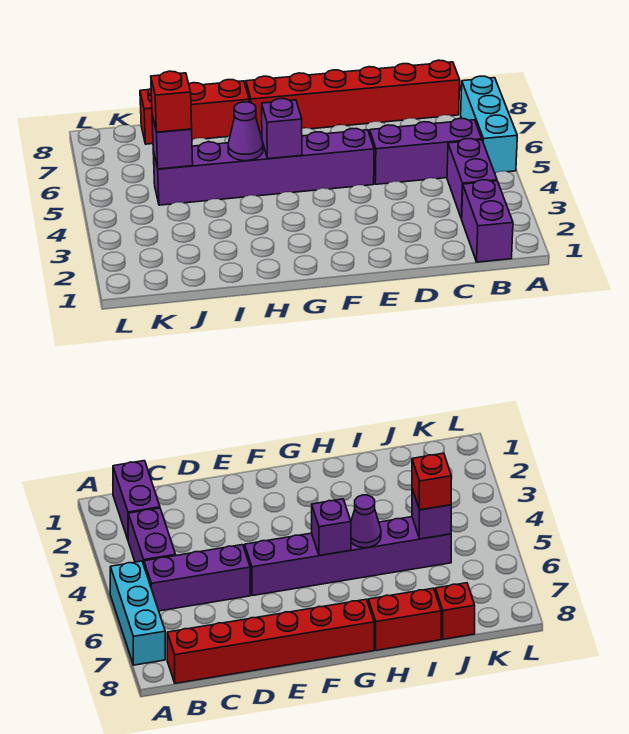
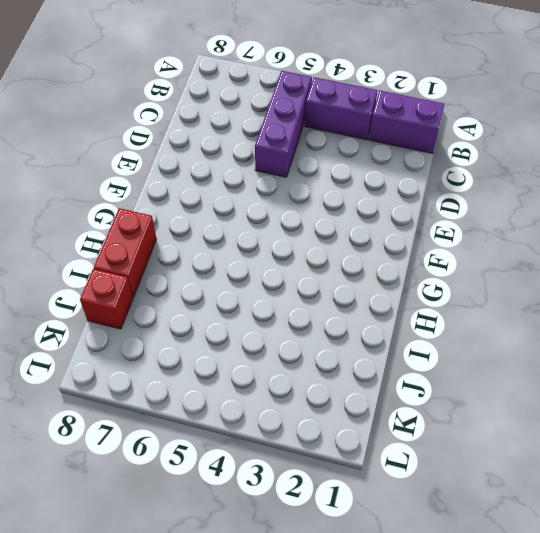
none -> cyan brick A5:A7 level 1
none -> red brick B8:G8 level 1
none -> purple brick E5:J5 level 1

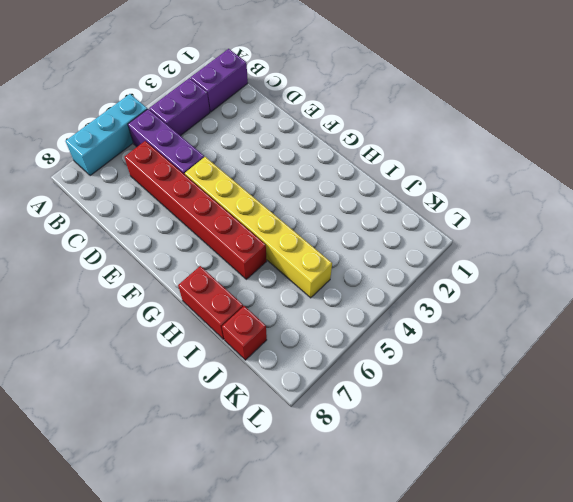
red brick C6:H6 level 1 -> red brick B8:G8 level 1
yellow brick E5:J5 level 1 -> purple brick E5:J5 level 1
none -> purple brick G5 level 2
none -> purple cone H5 level 2
none -> purple brick J5 level 2

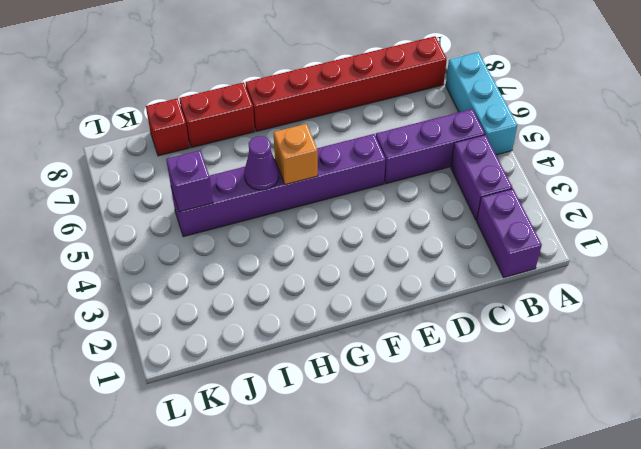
orange brick G5 level 2 -> purple brick G5 level 2
none -> red brick J5 level 3

